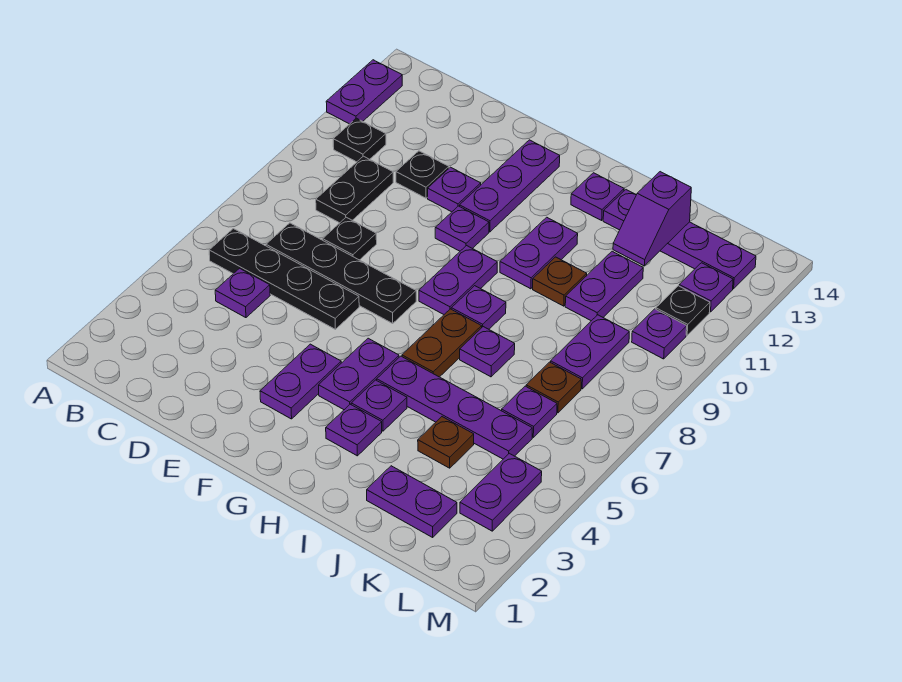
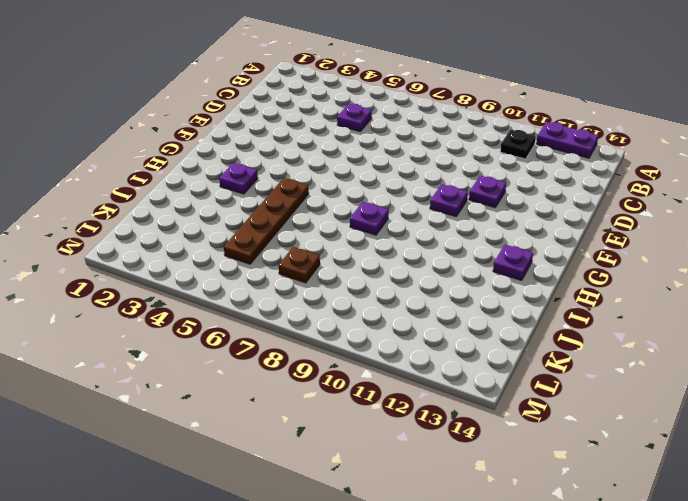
brown plate H5:K5 level 1 -> purple plate H5:K5 level 1
none -> black plate B6:E6 level 1
none -> black plate C7:F7 level 1
none -> black plate C9:C10 level 1
none -> black plate D8 level 1

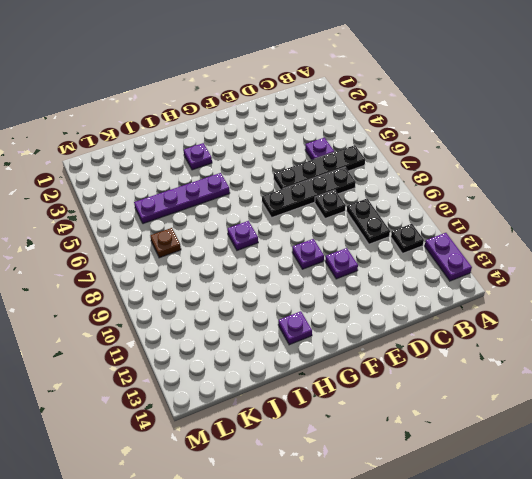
none -> black plate D11 level 1
none -> purple plate F3:F4 level 1
none -> purple plate F11:F13 level 1
none -> purple plate G4:G5 level 1

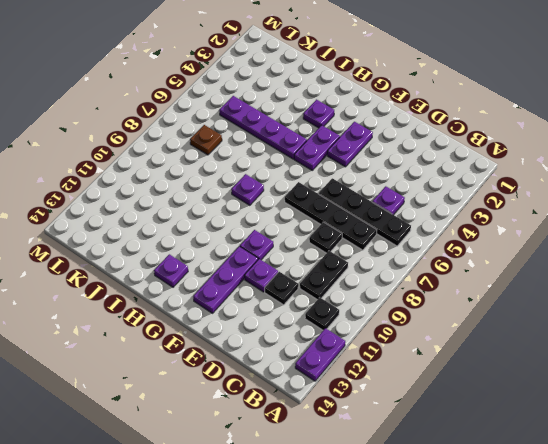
none -> purple plate G8:G9 level 1
none -> purple plate H4 level 1
none -> brown plate H6:H7 level 1
none -> purple plate H10:H11 level 1

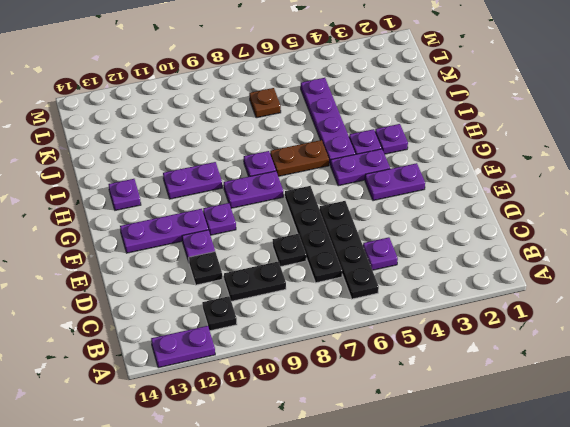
none -> purple plate I7 level 1
none -> brown plate I10 level 1
none -> purple plate I13:L13 level 1
none -> purple plate J2:K2 level 1

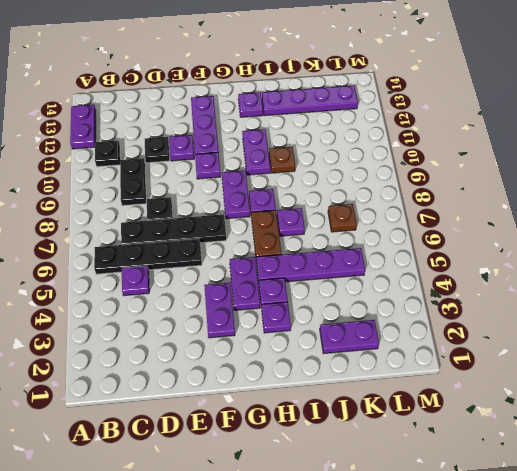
none -> brown plate J4 level 1
none -> purple plate J10:J11 level 1
none -> purple plate K6 level 1
none -> purple plate K8:K9 level 1

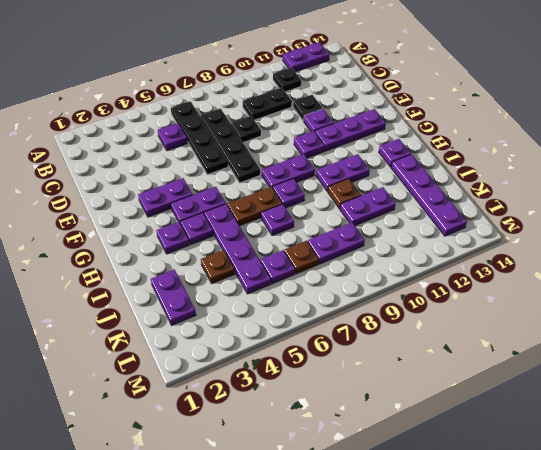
none -> purple plate L3:L4 level 1
none -> purple plate L10 level 1
none -> black plate L11 level 1
none -> purple plate L12 level 1

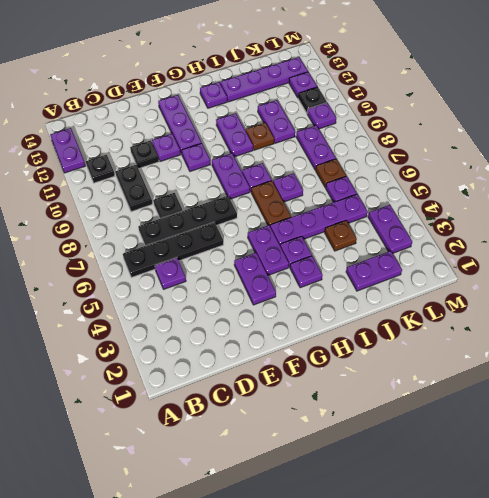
none -> purple slope J12:J13 level 2 top 13

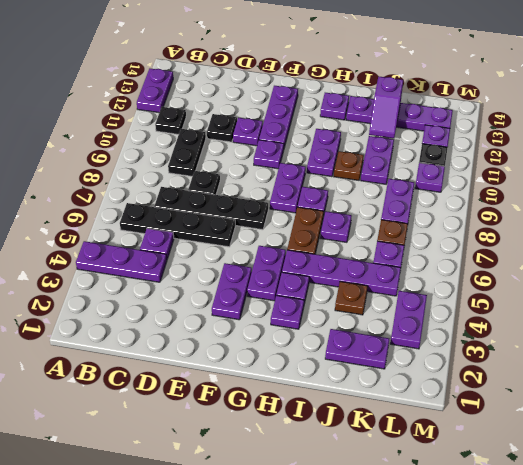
purple plate A4:C4 level 1 -> none

